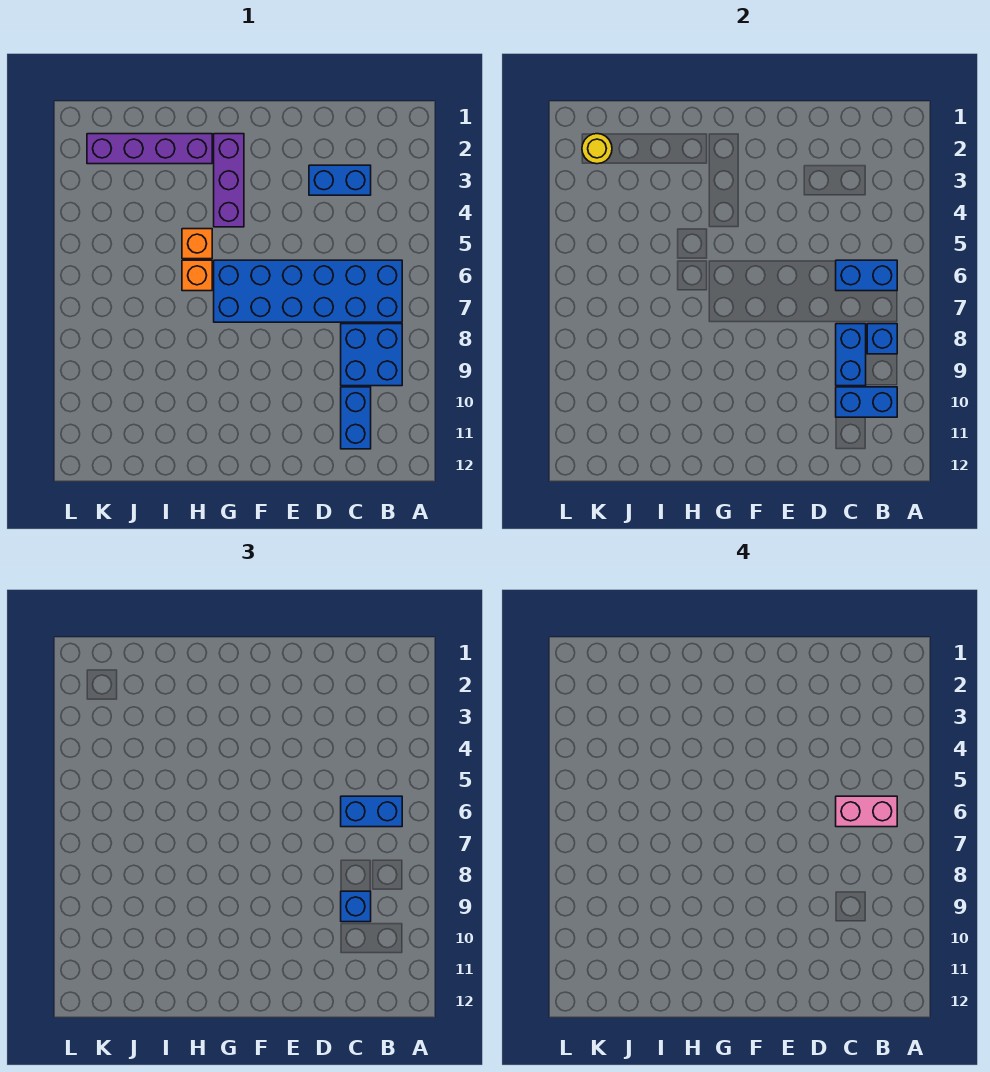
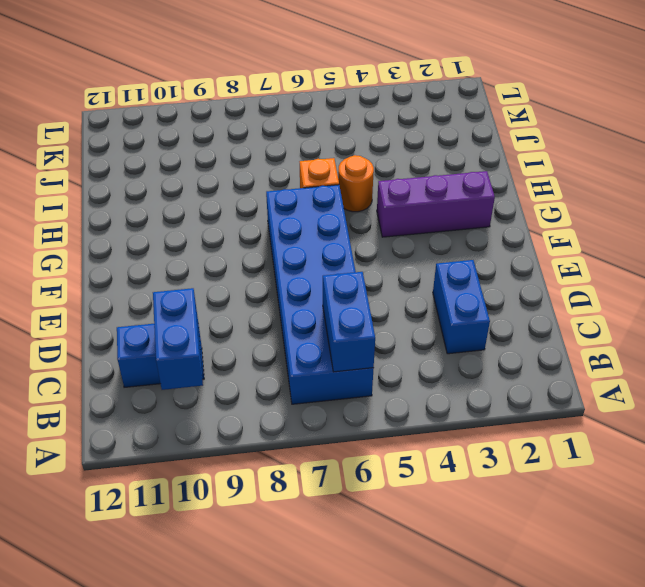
orange round brick H5 level 1 -> orange brick H5 level 1
none -> blue brick B8:C9 level 1
none -> purple brick H2:K2 level 1
none -> blue brick B8 level 2

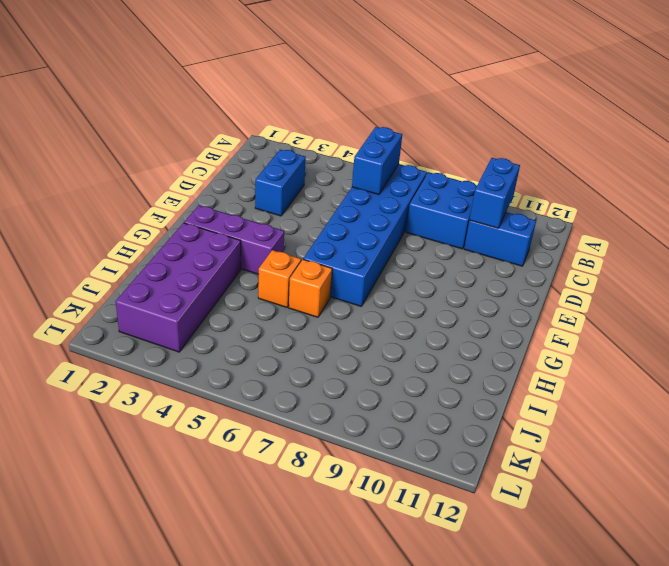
purple brick H2:K3 level 1 -> purple brick H2:K2 level 1
none -> blue brick B8 level 2
none -> blue brick C8:C9 level 2
none -> yellow round brick K2 level 2

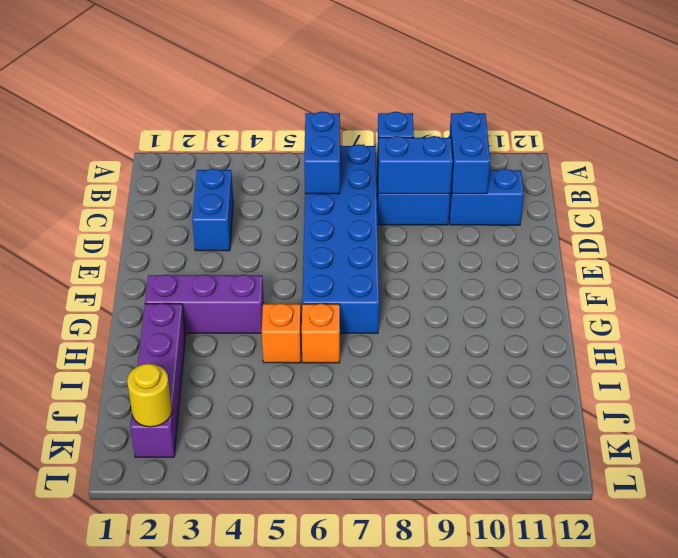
none -> blue brick B6:C6 level 3
none -> blue brick C9 level 3
none -> pink brick B6:C6 level 4

